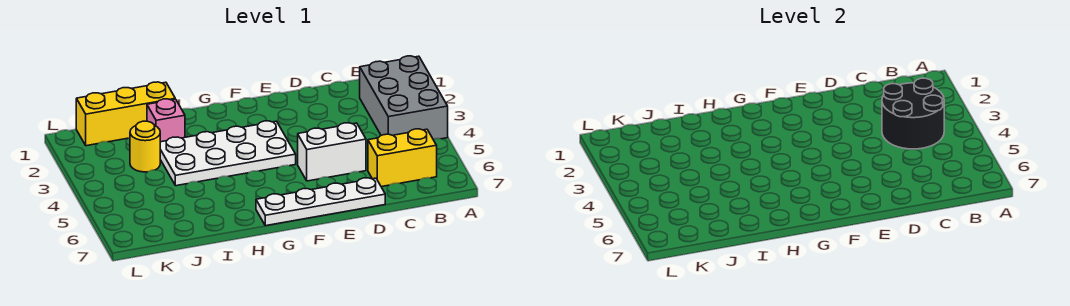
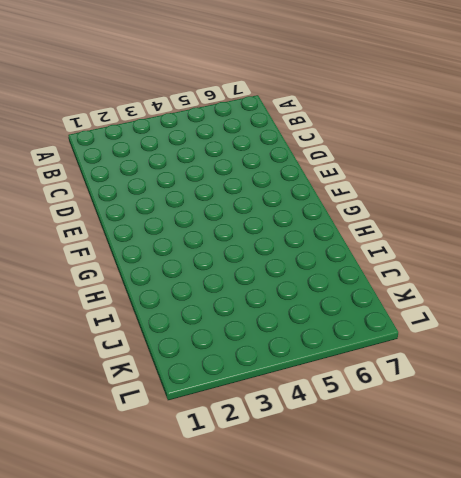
none -> grey brick A2:B4 level 1
none -> yellow brick B6:C6 level 1

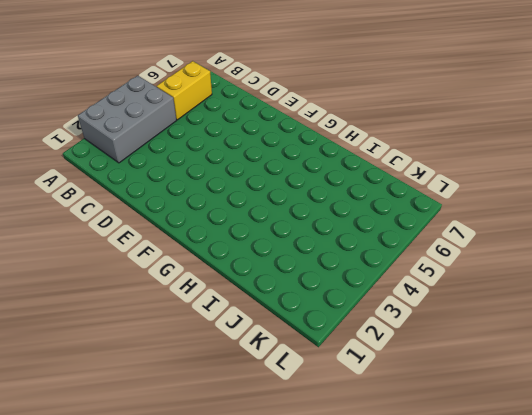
yellow brick B5:B6 level 1 -> yellow brick B6:C6 level 1
none -> white brick D5:E5 level 1
none -> white plate D7:G7 level 1

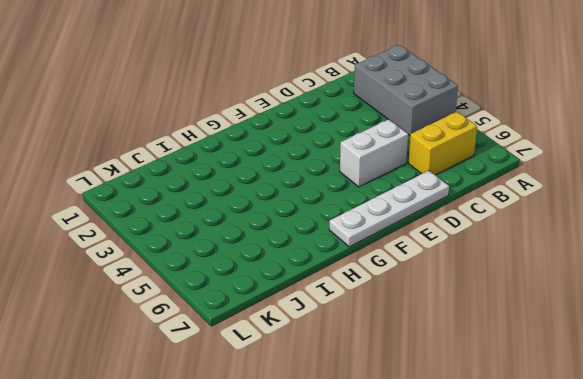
none -> white plate F3:I4 level 1
none -> yellow brick I1:K1 level 1

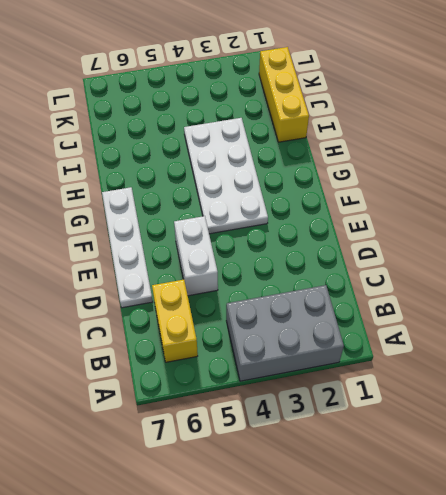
none -> pink brick I2 level 1
none -> yellow round brick J3 level 1

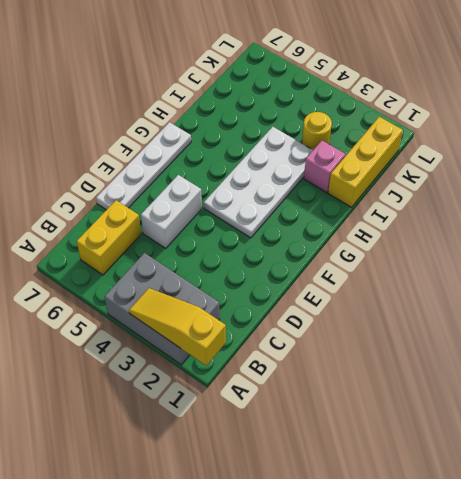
yellow slope A1:A3 level 2 top 1 -> none
none -> black round brick B3:C4 level 2

